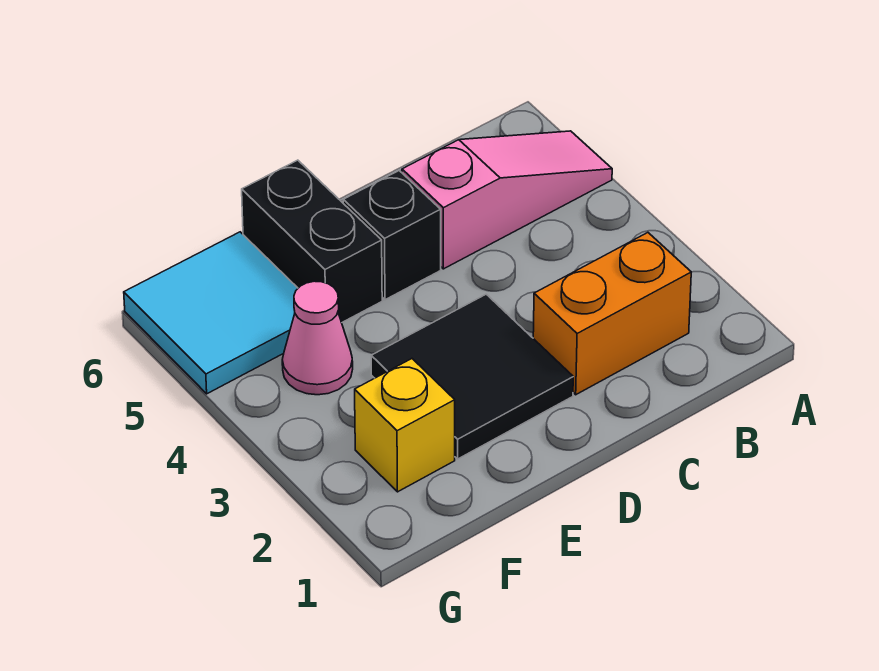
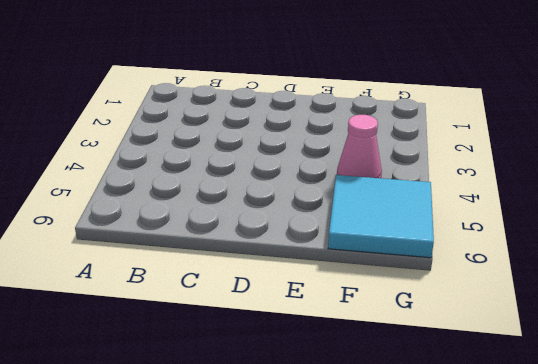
none -> pink slope A5:C5 level 1 top C
none -> orange brick B2:C2 level 1

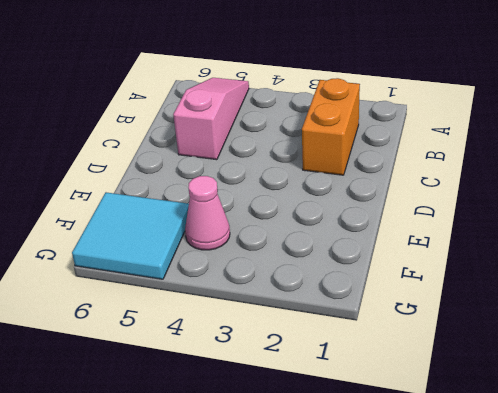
none -> black tile D2:E3 level 1
none -> black brick D5 level 1

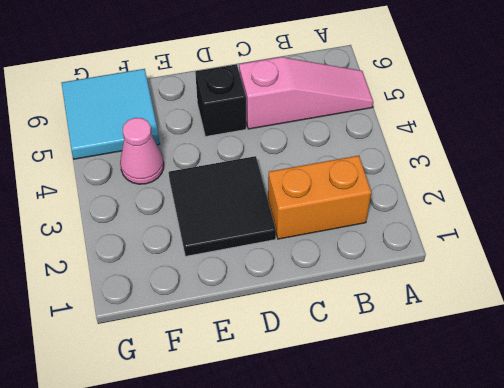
none -> black brick E5:E6 level 1
none -> yellow brick F2 level 1

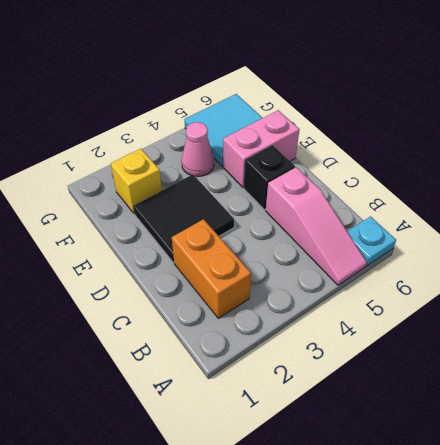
cyan plate A6 level 1 -> none
pink brick E5:E6 level 1 -> black brick E5:E6 level 1

